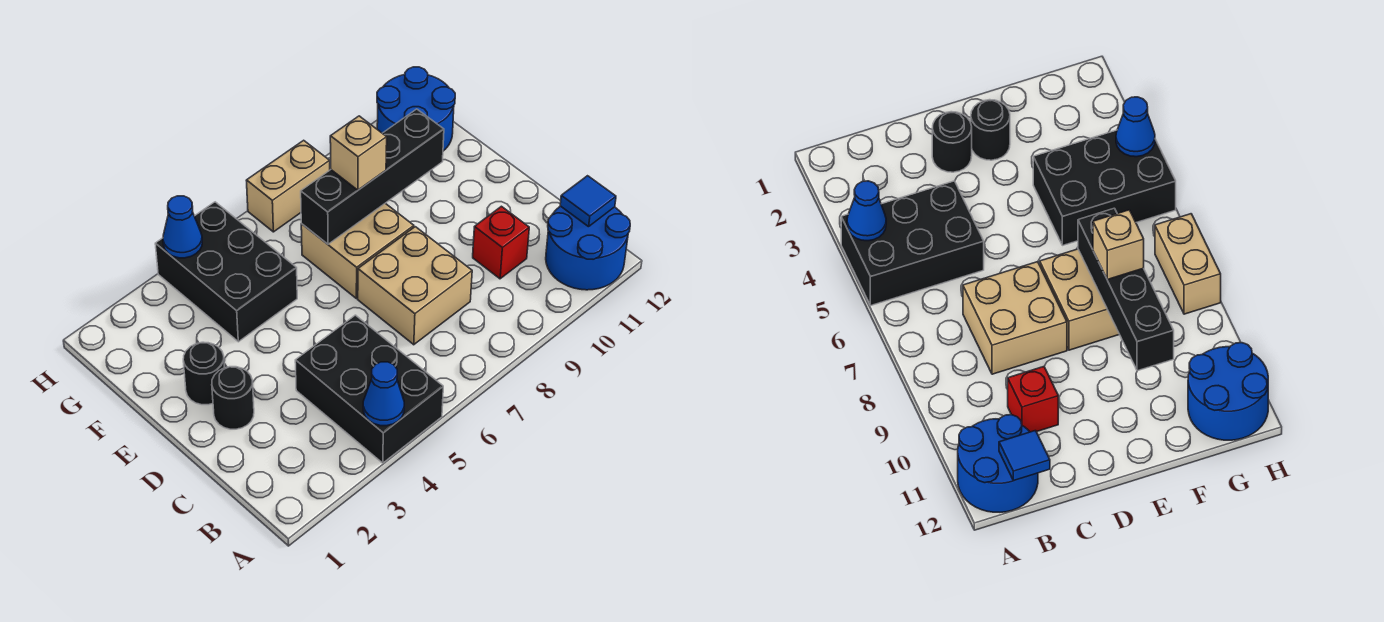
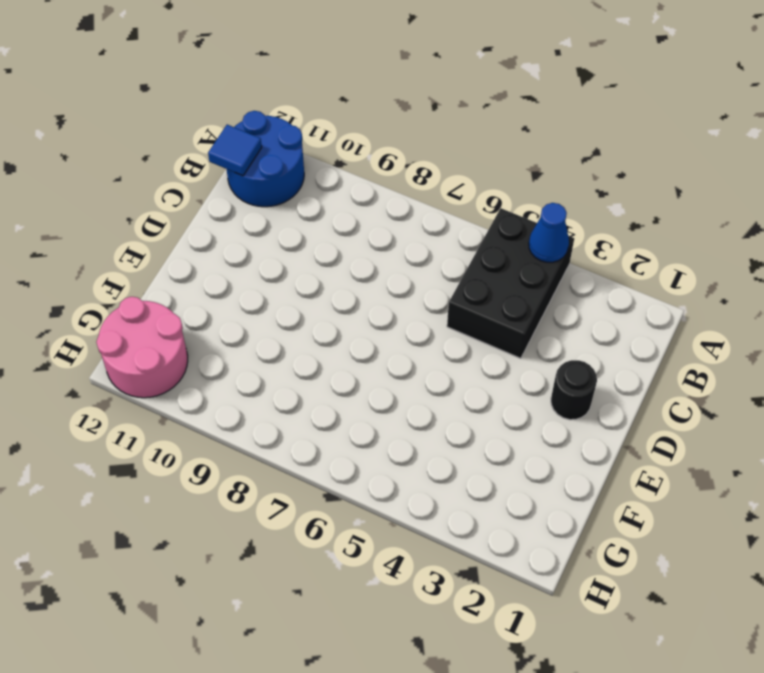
pink round brick G11:H12 level 1 -> blue round brick G11:H12 level 1
none -> tan brick C7:D8 level 1
none -> red brick C10 level 1
none -> black round brick E2 level 1

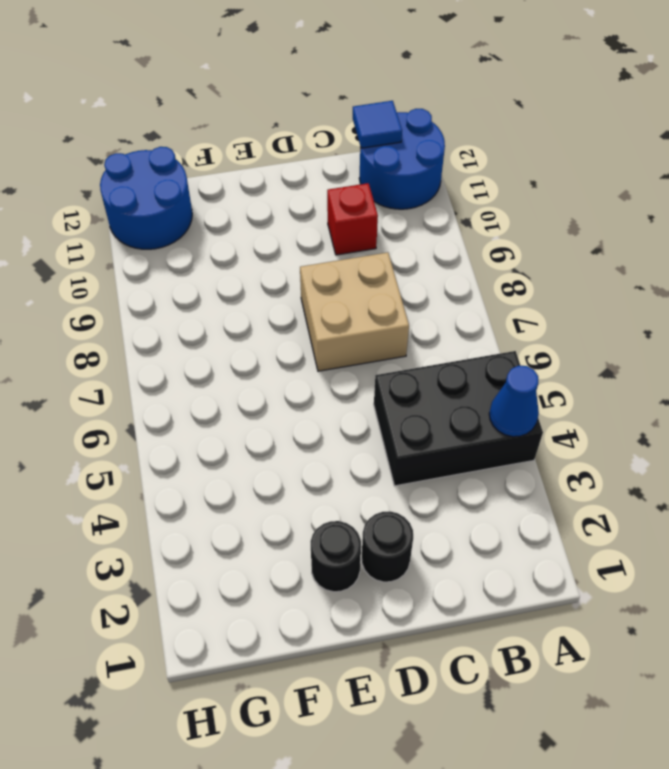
none -> tan brick E7:F8 level 1
none -> black brick F4:H5 level 1
none -> tan brick H7:H8 level 1

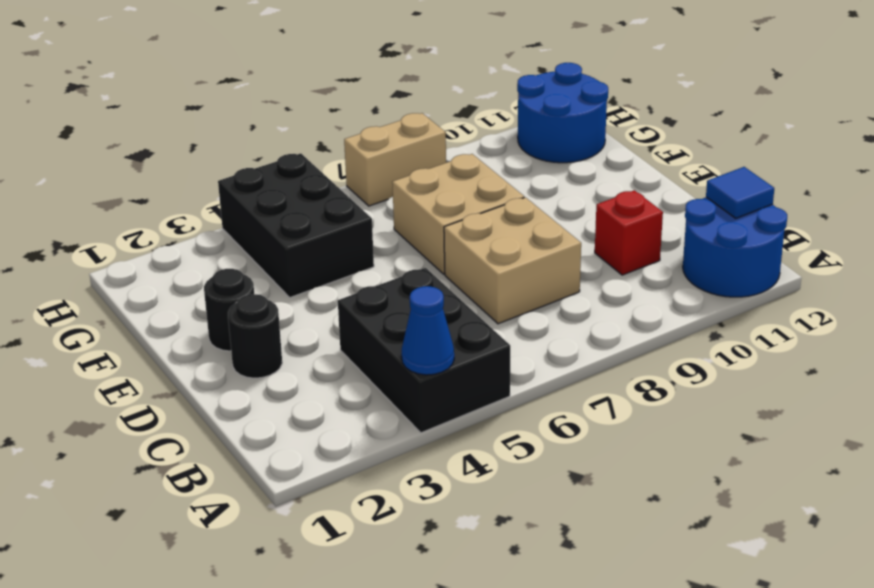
none -> black brick F7:F10 level 2
none -> blue cone H4 level 2
none -> tan brick F8 level 3

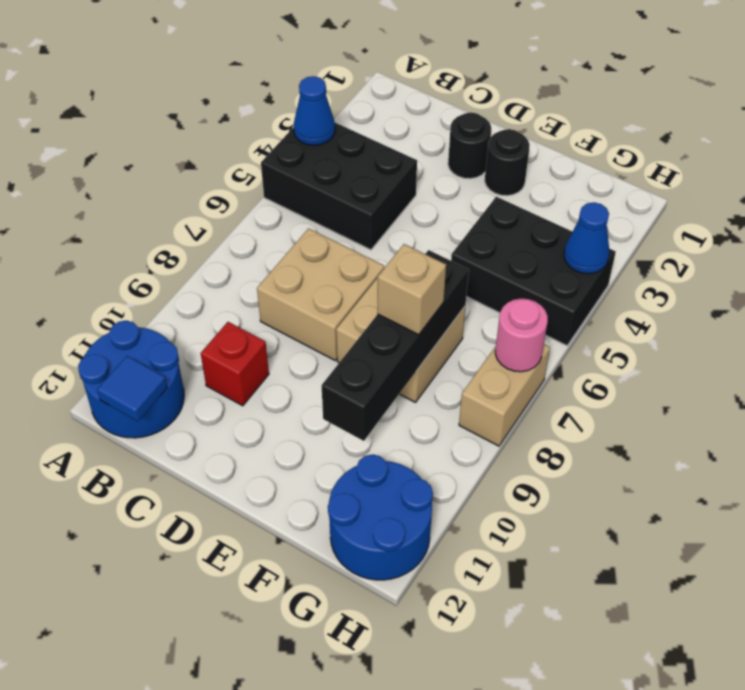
pink round brick H7 level 2 -> none

